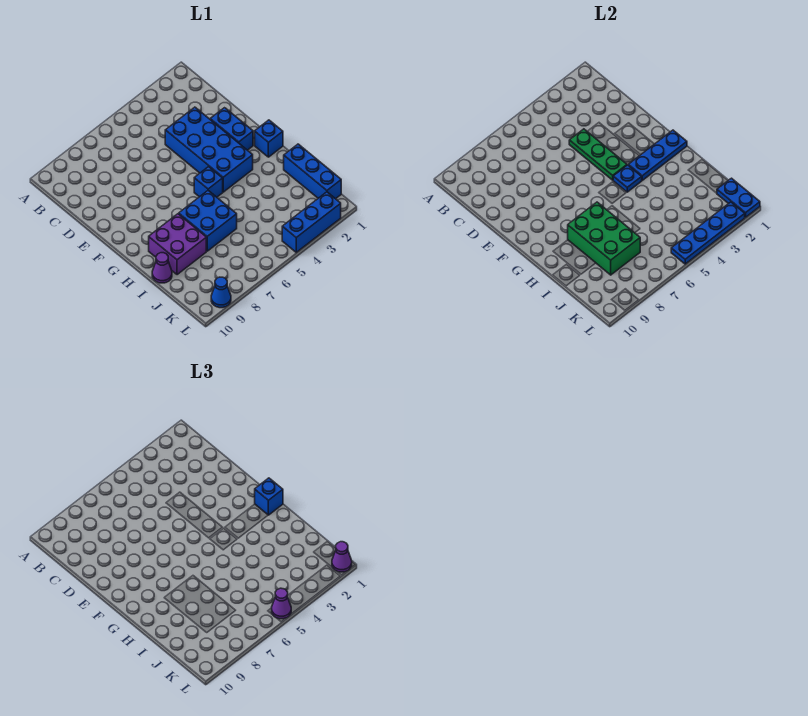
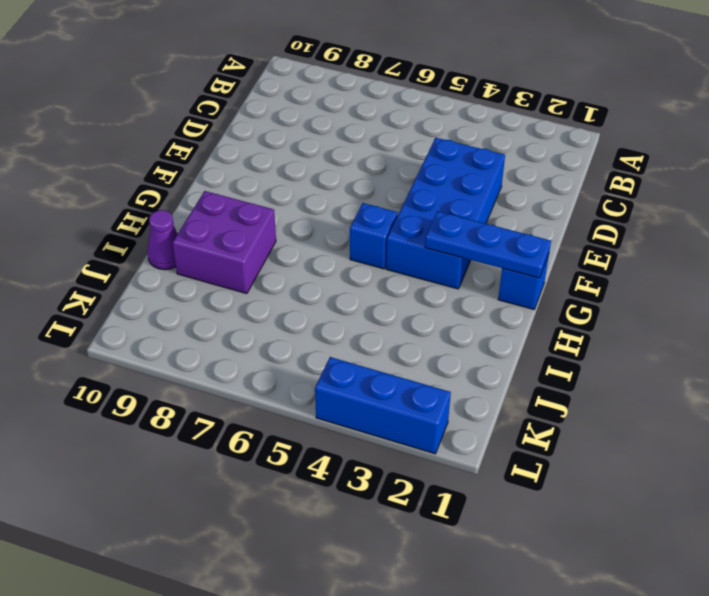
none -> blue brick E2:F2 level 1
none -> blue brick H6:I7 level 1
none -> blue brick I1:K1 level 1

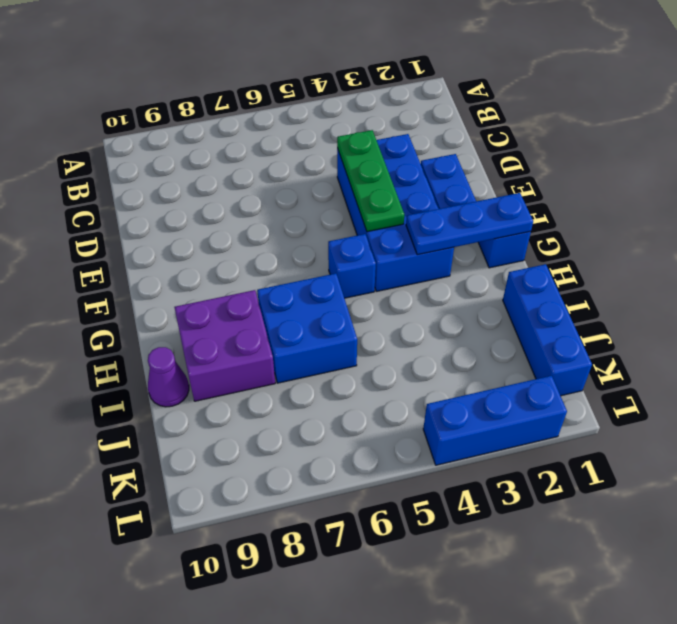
none -> blue cone L9 level 1
none -> blue plate G4 level 2
none -> green brick H7:J8 level 2

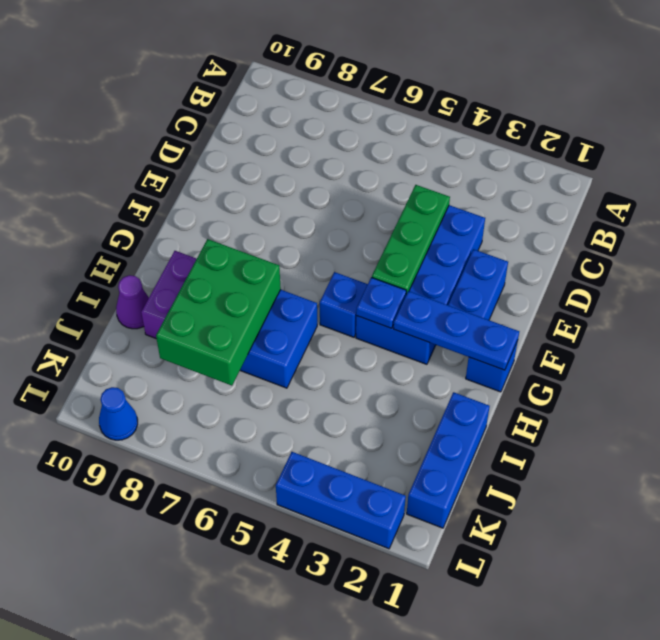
none -> blue plate K1:L1 level 2
none -> blue plate L2:L5 level 2
none -> blue brick G1 level 3

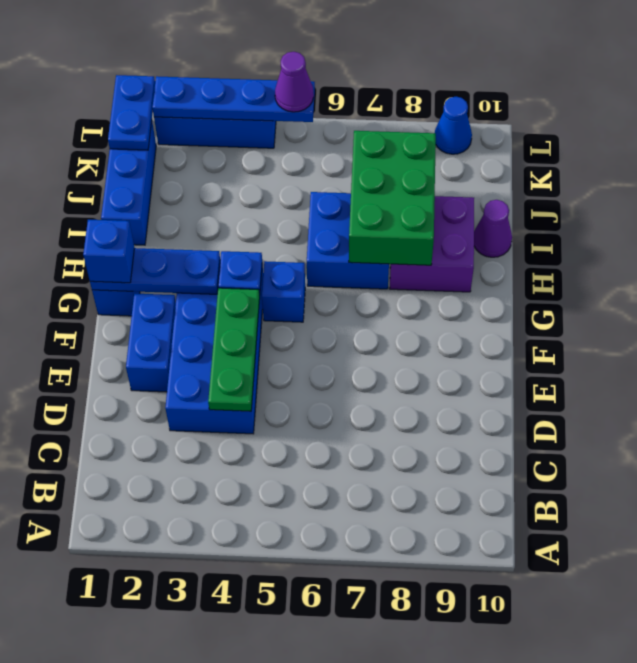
none -> purple cone L1 level 3

